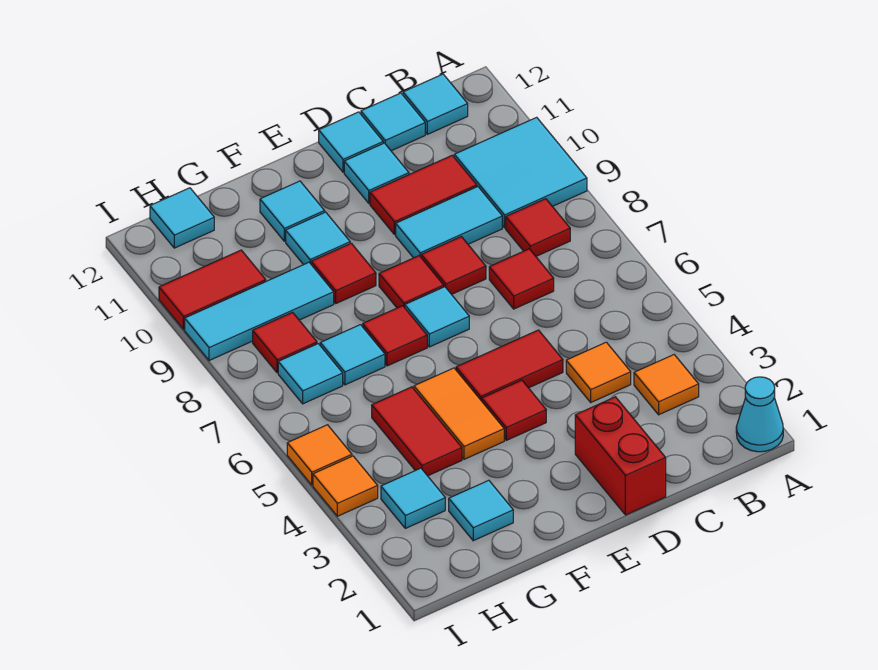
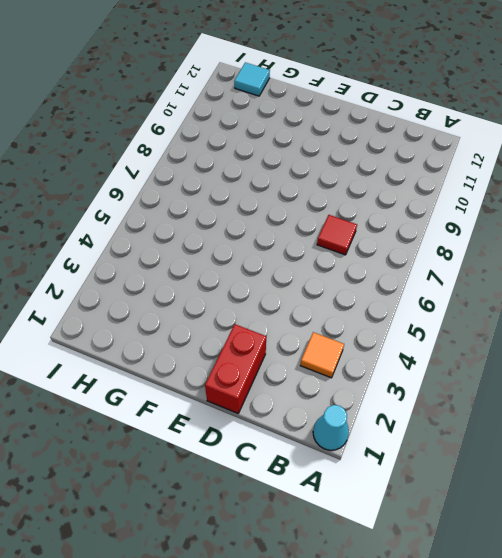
none -> cyan tile A9:B10 level 1
none -> red tile B8 level 1
none -> cyan tile B12 level 1
none -> orange tile C4 level 1

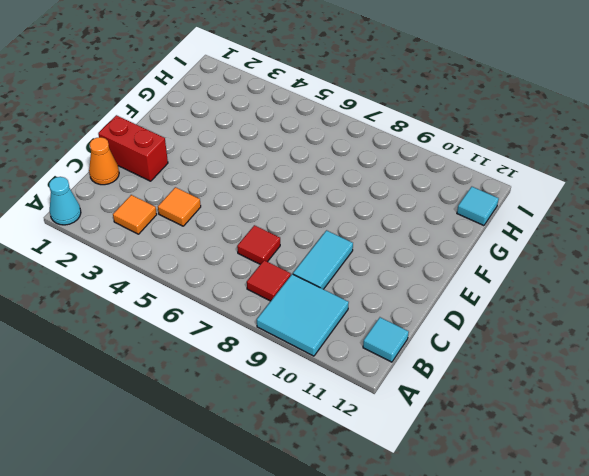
orange cone C1 level 1 -> none
none -> red tile C10:D10 level 1
none -> cyan tile C12 level 1
none -> red tile D5:E5 level 1
none -> red tile D8 level 1

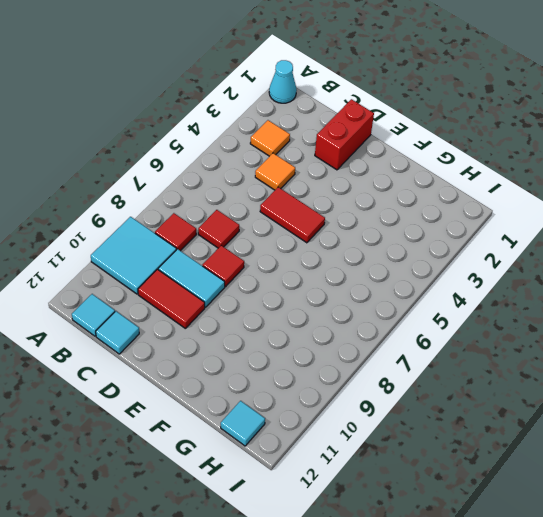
none -> cyan tile D11 level 1
none -> cyan tile D12 level 1
none -> red tile E4 level 1
none -> cyan tile E7 level 1

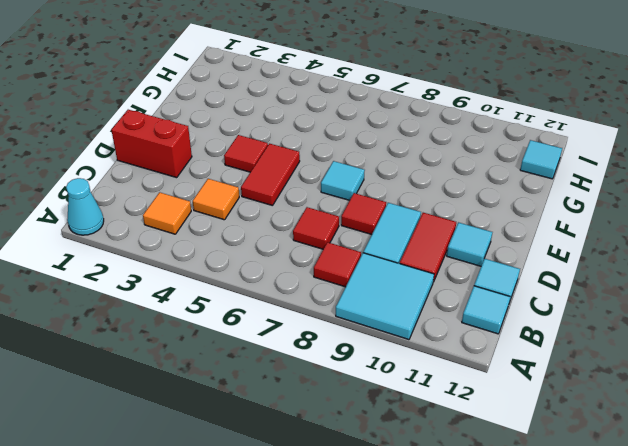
none -> cyan tile D12 level 1
none -> red tile E8 level 1
none -> orange tile F4:F5 level 1
none -> red tile F7 level 1

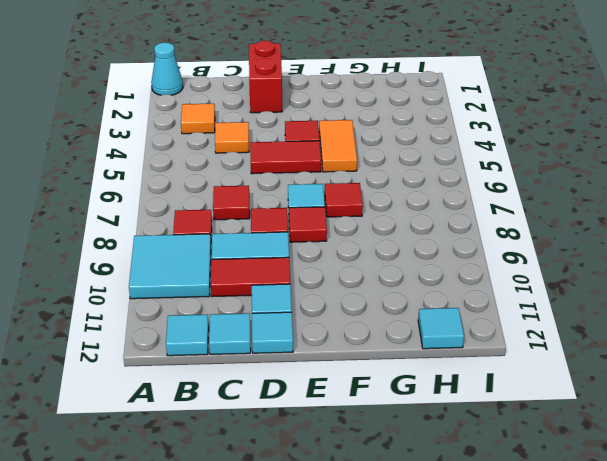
none -> red tile F9 level 1
none -> cyan tile F10 level 1
none -> cyan tile F11 level 1
none -> cyan tile G2 level 1

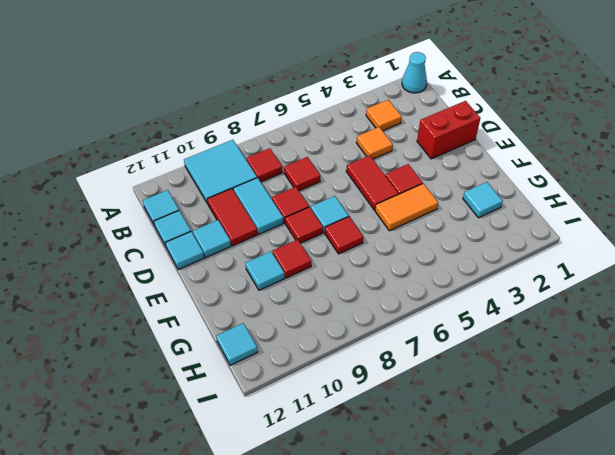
none -> cyan tile F11 level 1
none -> red tile G4:G5 level 1
none -> cyan tile G7 level 1
none -> cyan tile G9:I9 level 1

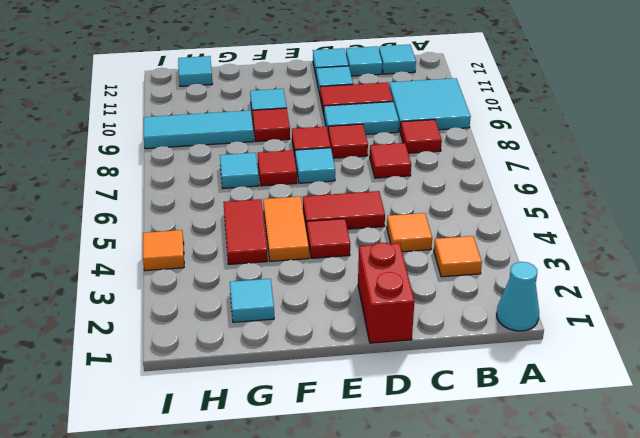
none -> cyan tile F11 level 1
none -> cyan tile H3 level 1
none -> cyan tile H7 level 1
none -> red tile H8 level 1

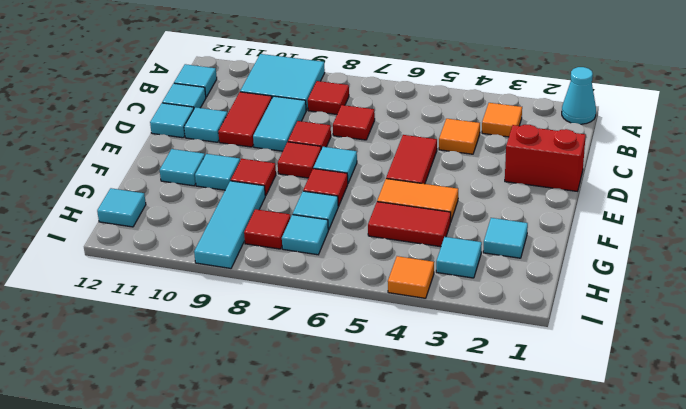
none -> red tile E4 level 1
none -> red tile H10:I10 level 1
none -> orange tile I5 level 1

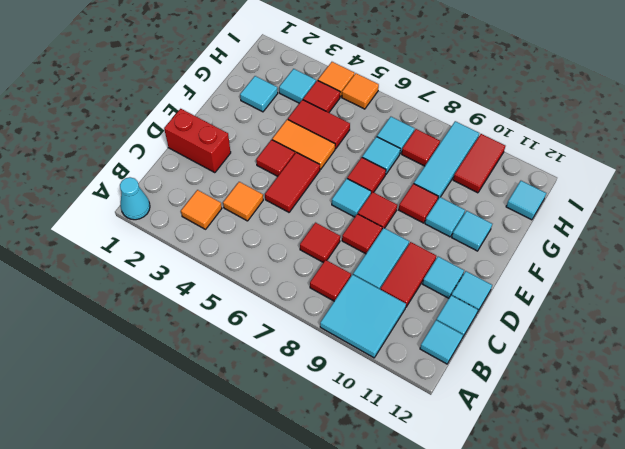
red tile H4 level 1 -> none

